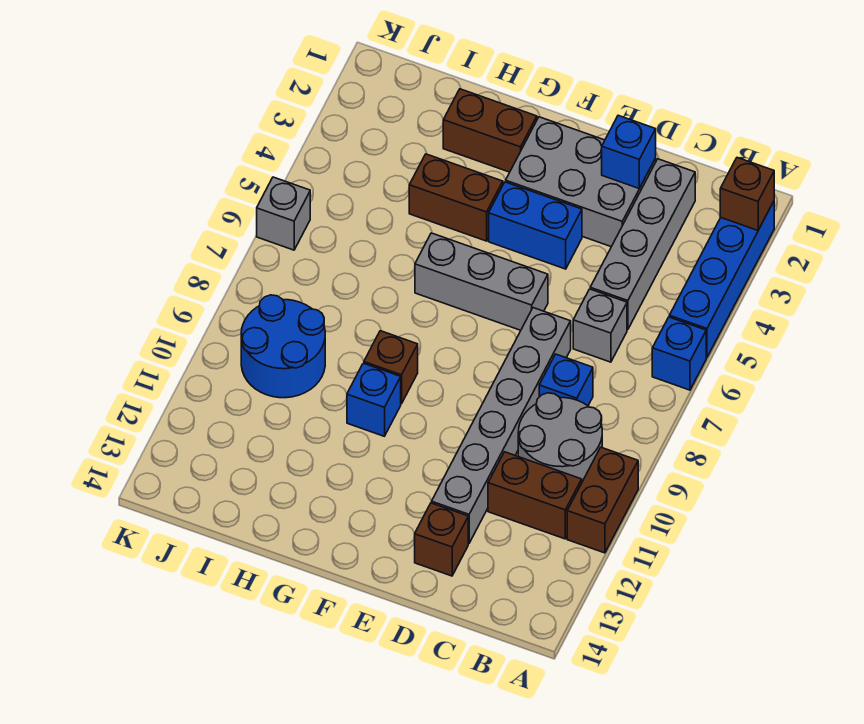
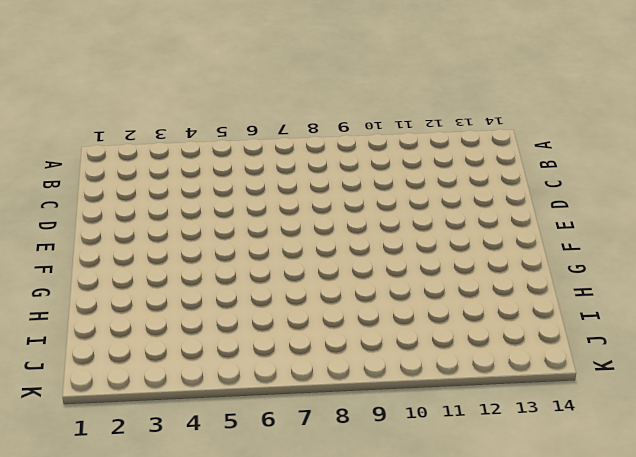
none -> blue brick A2:A5 level 1
none -> blue brick A6 level 1
none -> brown brick A10:A11 level 1

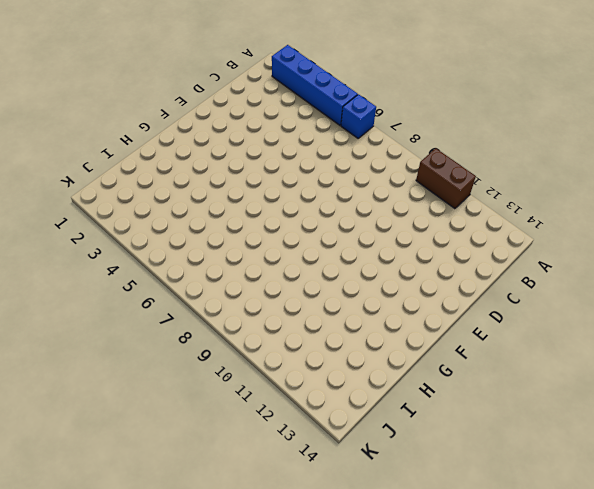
none -> grey round brick B9:C10 level 1
none -> brown brick B11:C11 level 1
none -> grey brick C2:C5 level 1

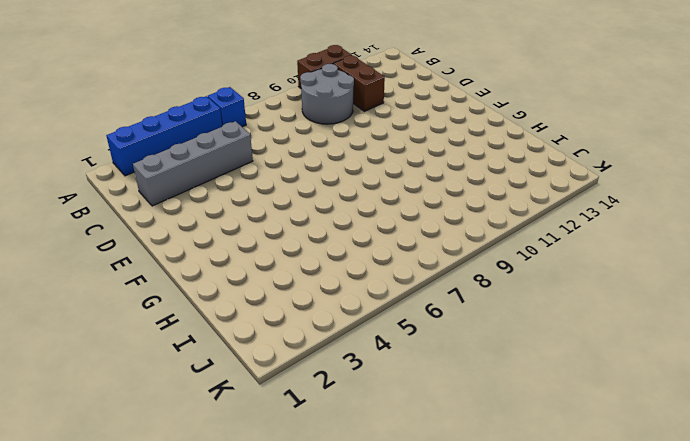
none -> grey brick C6 level 1
none -> blue brick C8 level 1
none -> grey brick D2:F3 level 1

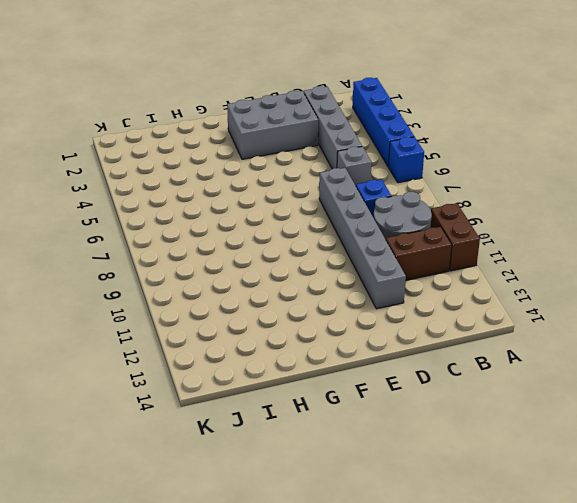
none -> brown brick D13 level 1
none -> blue brick E4:F4 level 1
none -> grey brick E6:G6 level 1

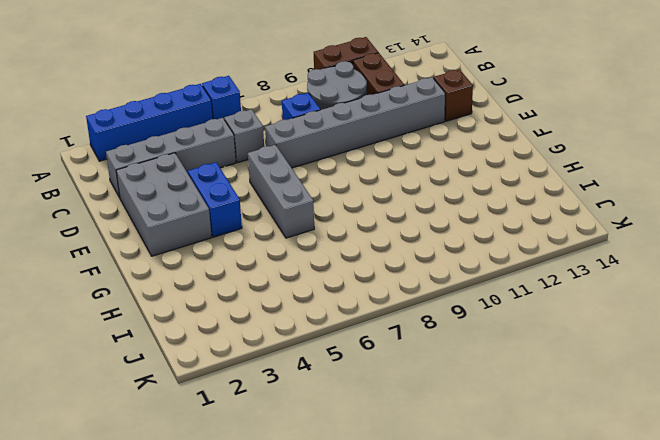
none -> brown brick G2:H2 level 1
none -> brown brick G4:H4 level 1
none -> brown brick G9 level 1

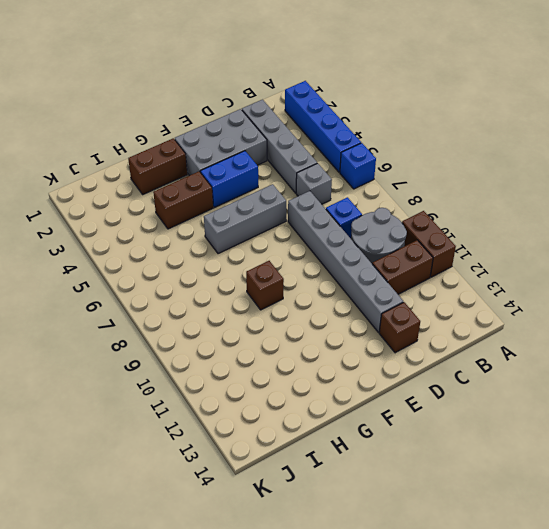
none -> blue brick G10 level 1
none -> blue round brick I9:J10 level 1
none -> grey brick K6 level 1

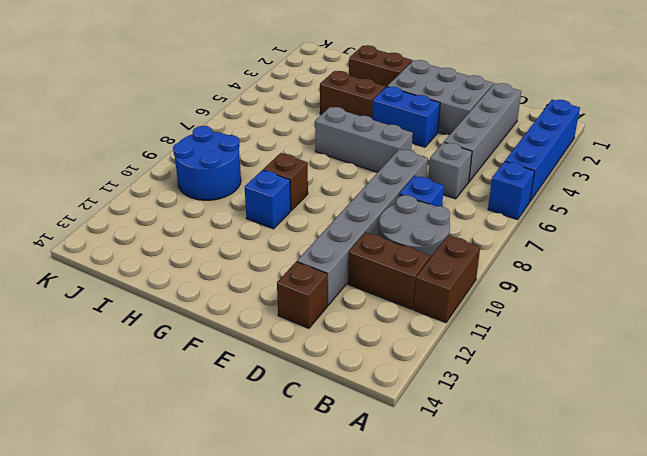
none -> grey brick K6 level 1
none -> brown brick A2 level 2
none -> blue brick D2 level 2

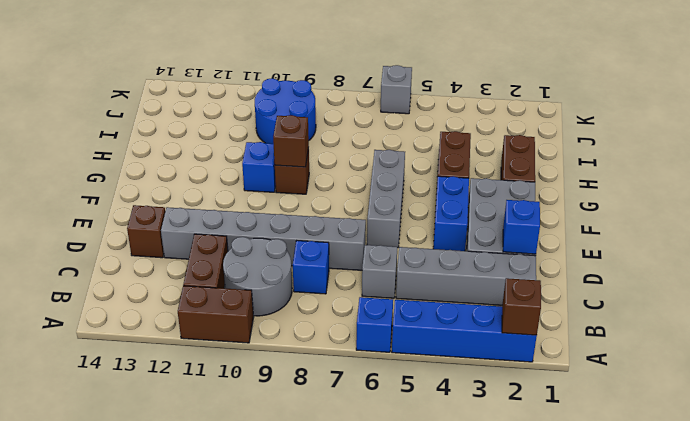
brown brick G9 level 2 -> none

